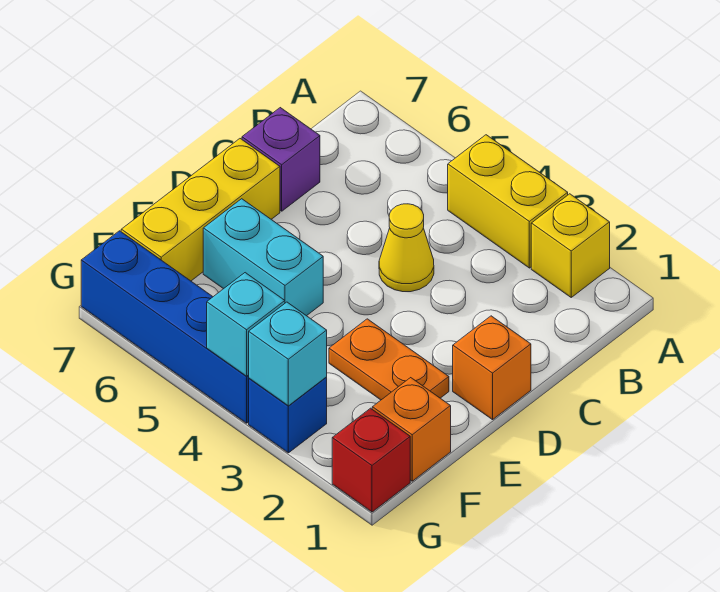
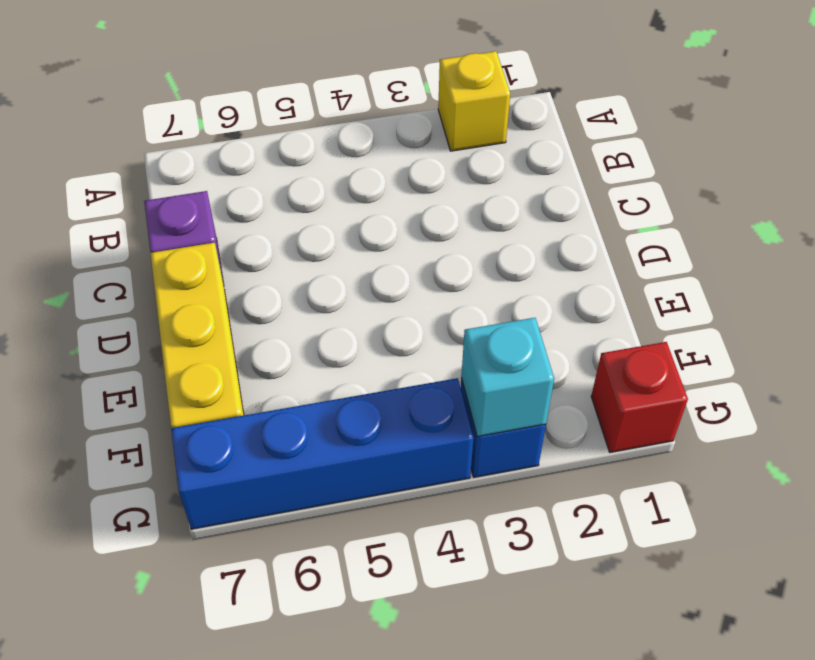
none -> yellow brick A3:A4 level 1
none -> yellow cone C4 level 1
none -> orange brick D1 level 1

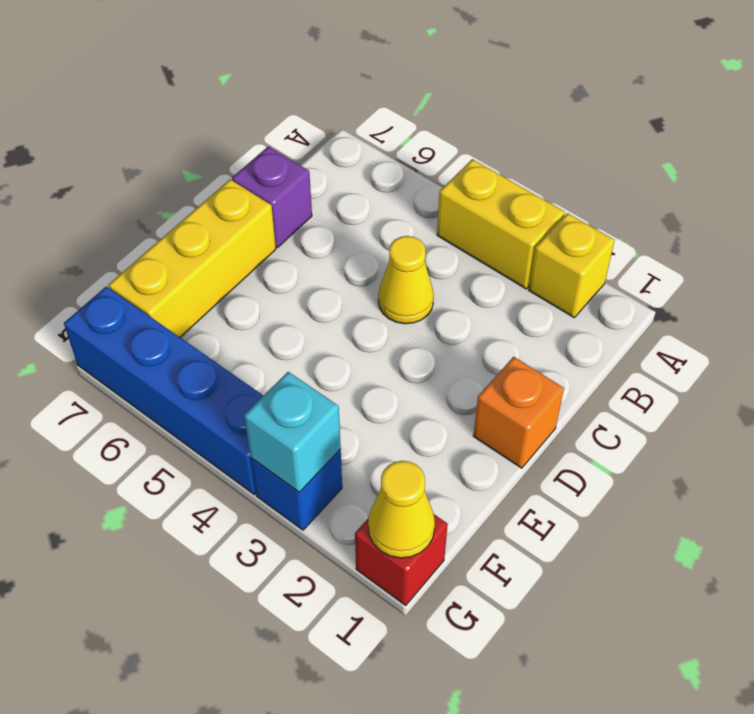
yellow cone G1 level 2 -> none
none -> orange plate E2:E3 level 1
none -> cyan brick E5:E6 level 1
none -> orange brick F1 level 1

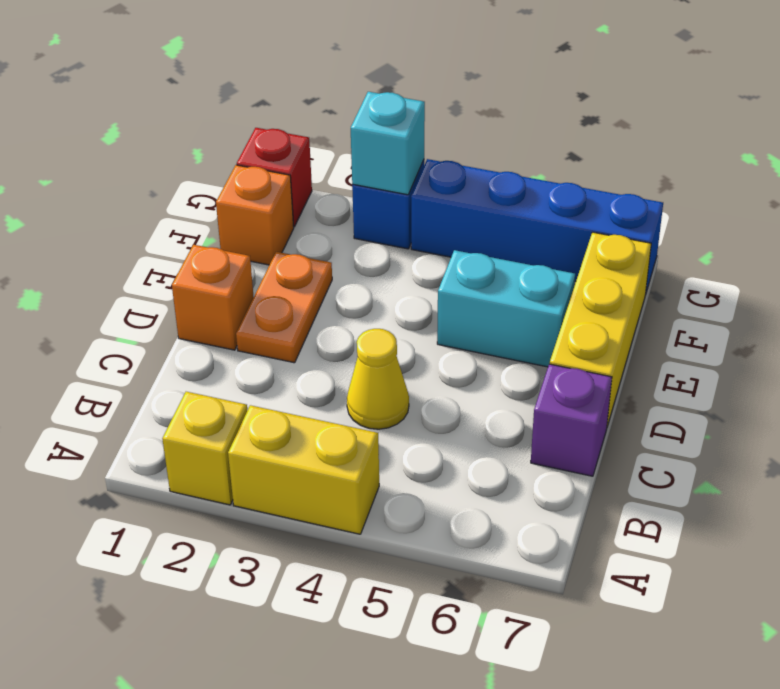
orange plate D2:E2 level 1 -> orange plate E2:E3 level 1
none -> cyan brick G4 level 2

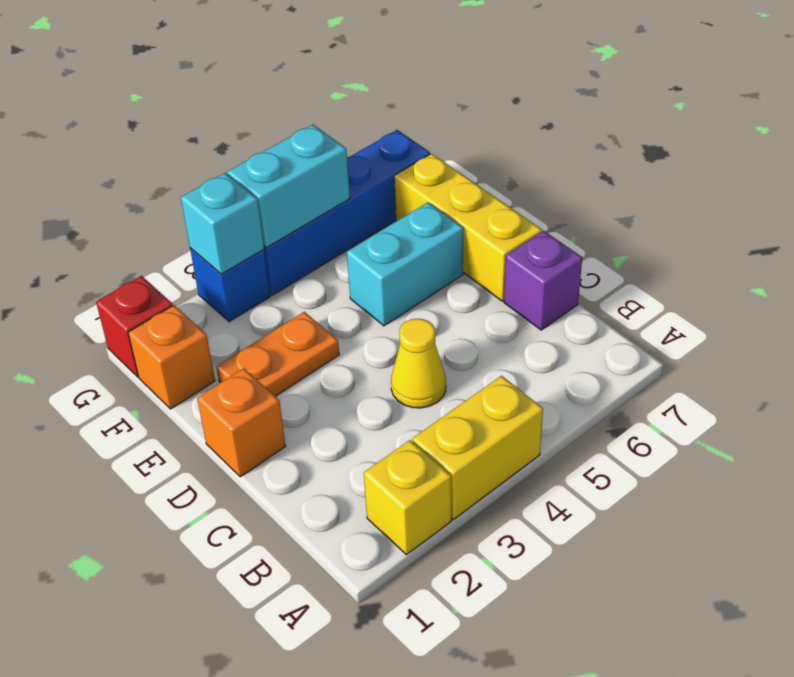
cyan brick G4:G5 level 2 -> cyan brick G4 level 2

